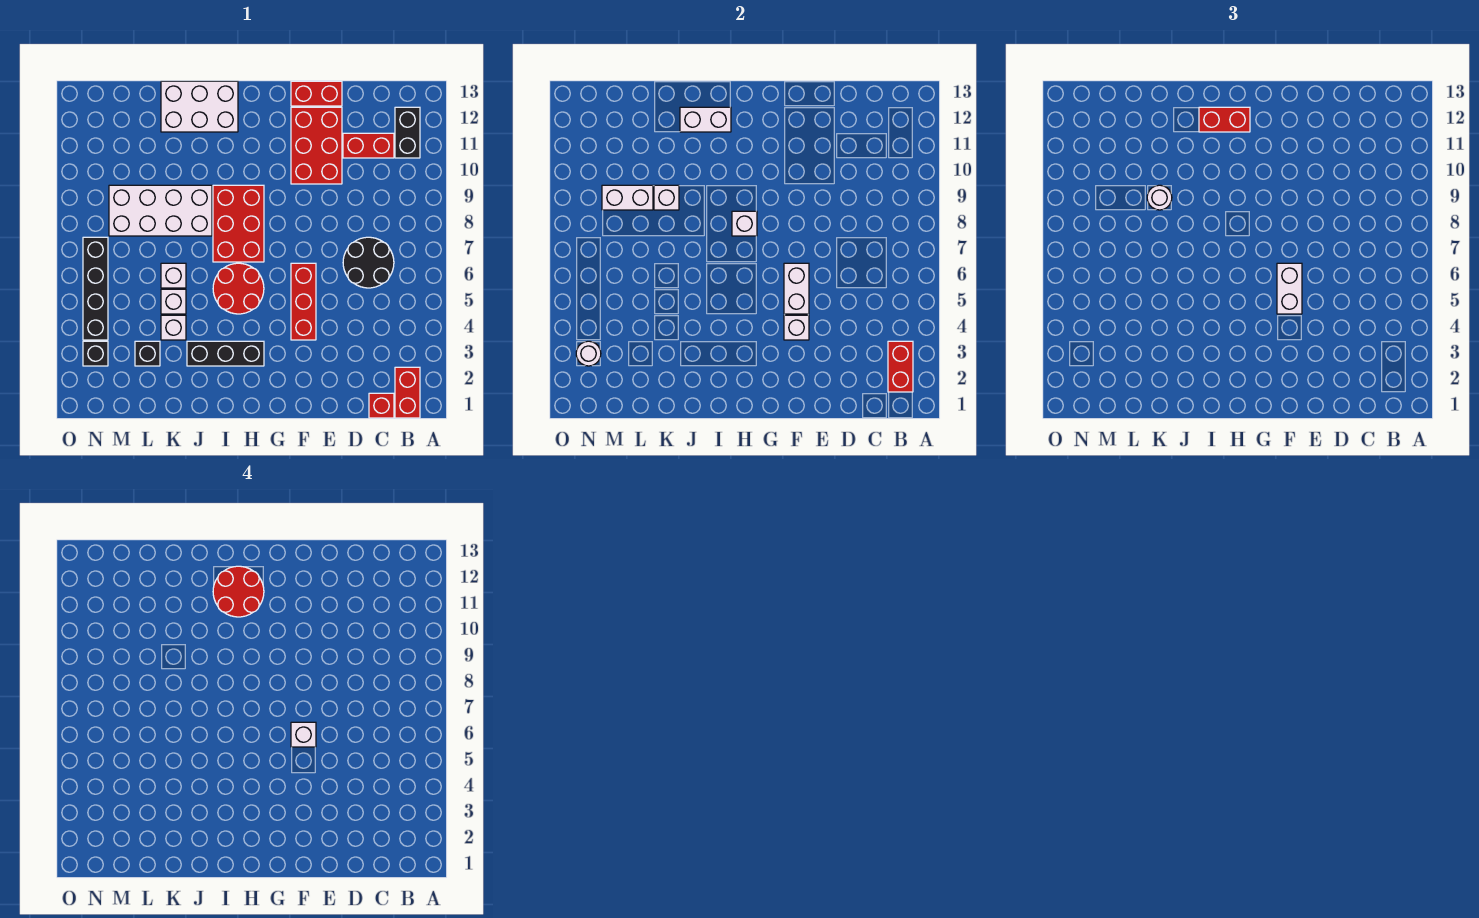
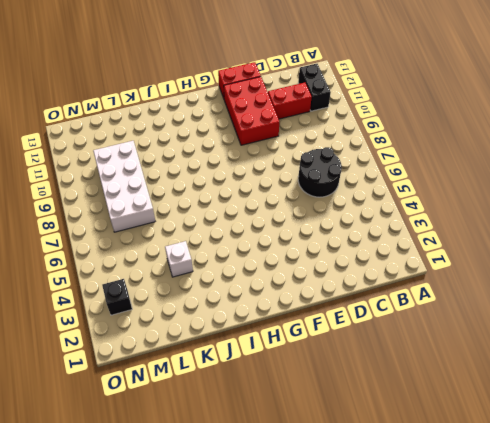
white brick L7:M10 level 1 -> white brick J8:M9 level 1
none -> red brick B1:B2 level 1
none -> red brick C1 level 1
none -> red brick F4:F6 level 1
none -> black brick H3:J3 level 1

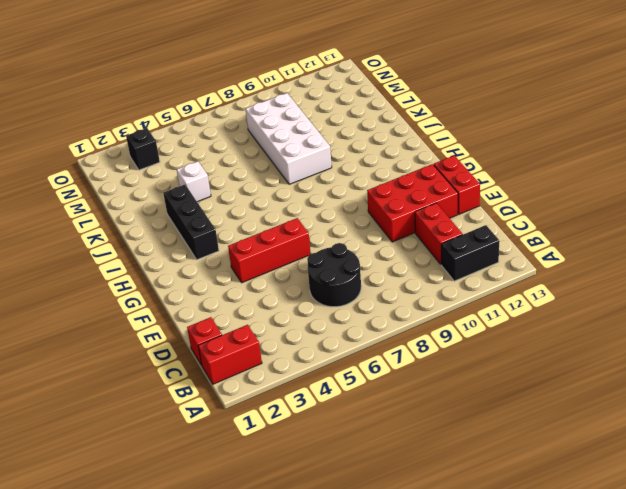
none -> red round brick H5:I6 level 1
none -> red brick H7:I9 level 1
none -> white brick I12:K13 level 1
none -> white brick K5 level 1

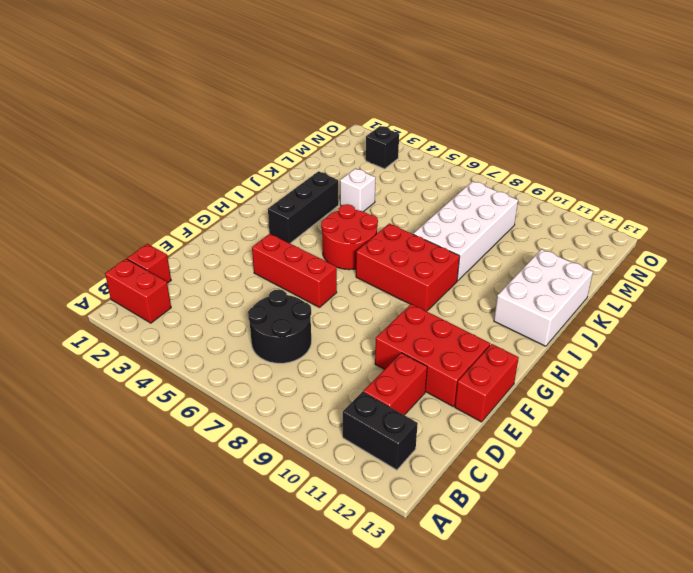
none -> white brick K5 level 1
none -> white brick K6 level 1
none -> black brick L3 level 1
none -> black brick N4:N7 level 1

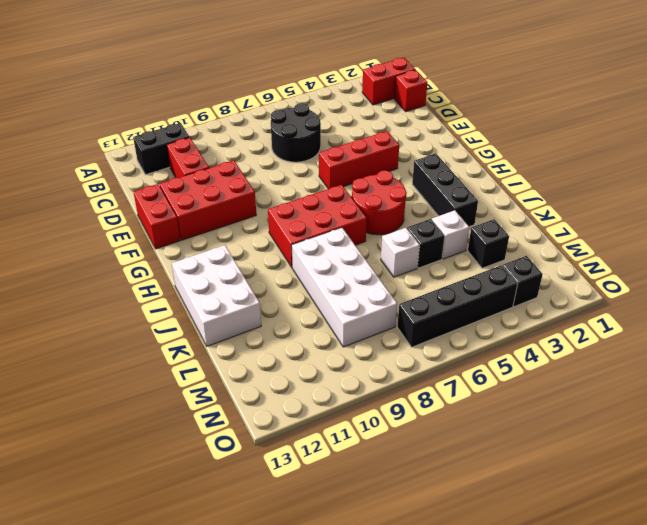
black brick K5 level 1 -> white brick K5 level 1
none -> red brick B2:B3 level 2
none -> white brick F4 level 2
none -> white brick F5:F6 level 2
none -> white brick H8 level 2

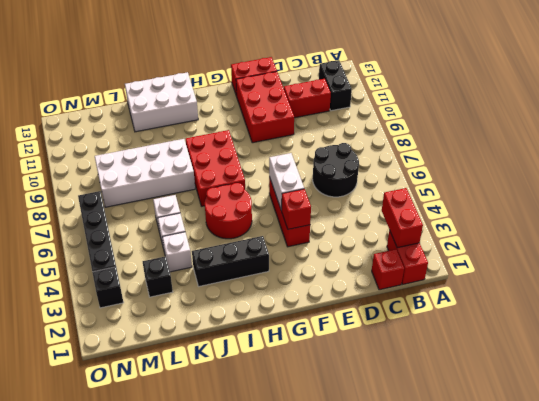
red brick F4 level 2 -> white brick F4 level 2
none -> white brick H8 level 2
none -> white brick I12:J12 level 2
none -> white brick K9 level 2
none -> white brick L9:M9 level 2

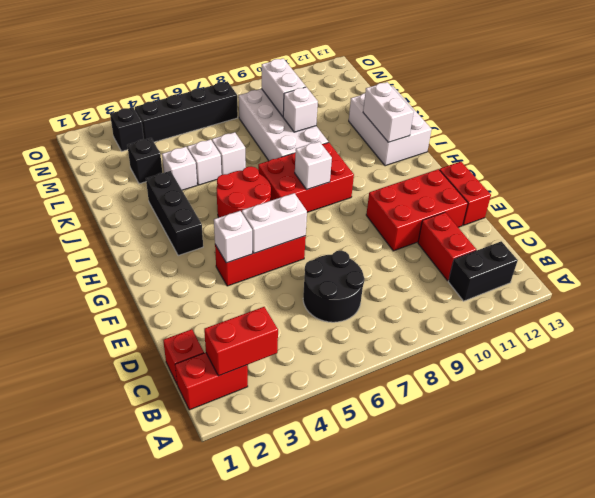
none -> white round brick N3 level 2
none -> white brick F5:F6 level 3
none -> red brick H12:I12 level 3
none -> white round brick K9 level 3

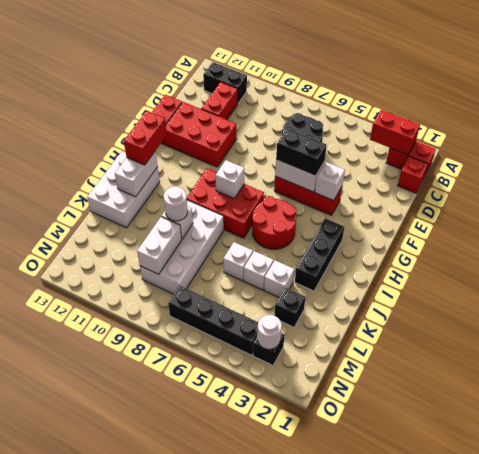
black brick F5:F6 level 3 -> white brick F5:F6 level 3
none -> white brick F6 level 4
none -> red round brick H11:I12 level 4

